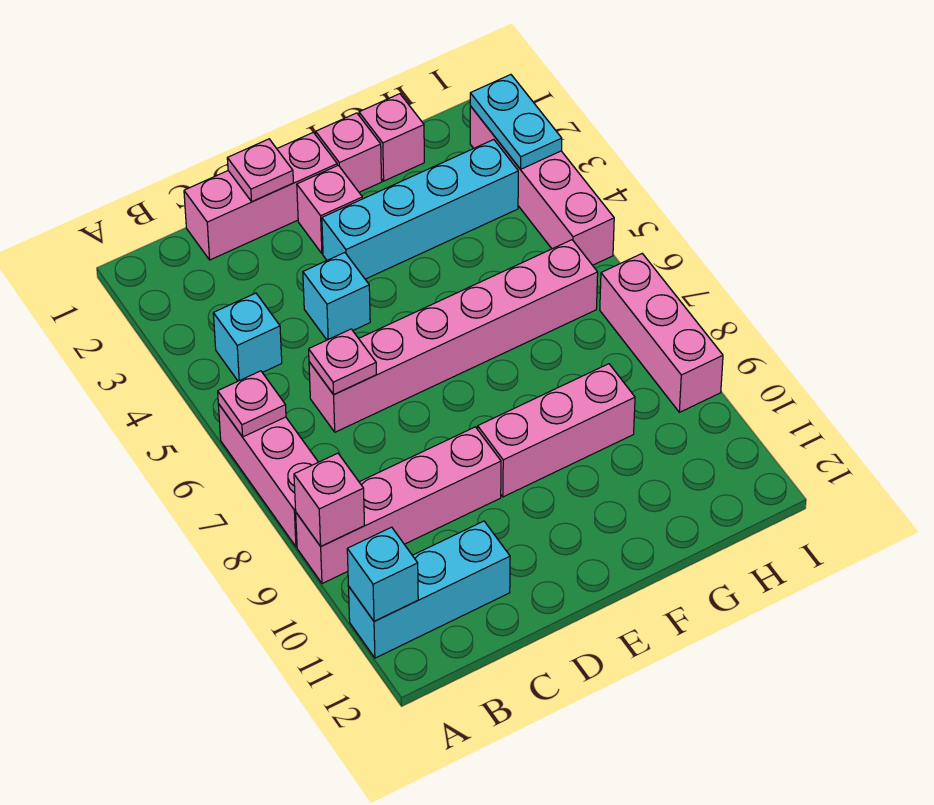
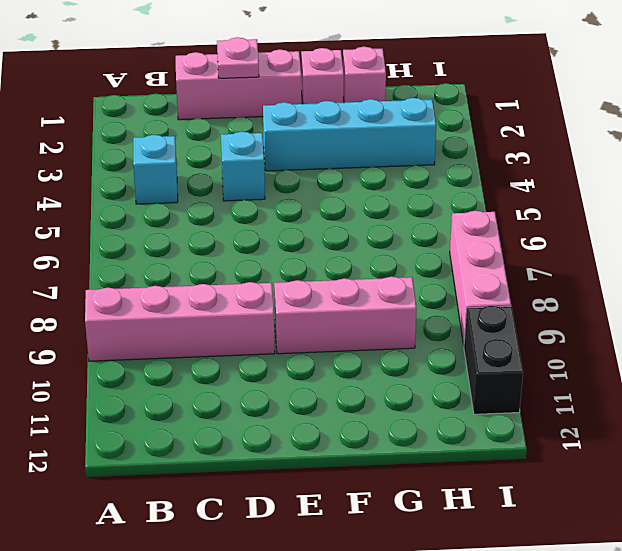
black brick I10:I11 level 1 -> none
none -> pink brick A6:A8 level 1
none -> cyan brick A11:C11 level 1
none -> pink brick C6:H6 level 1

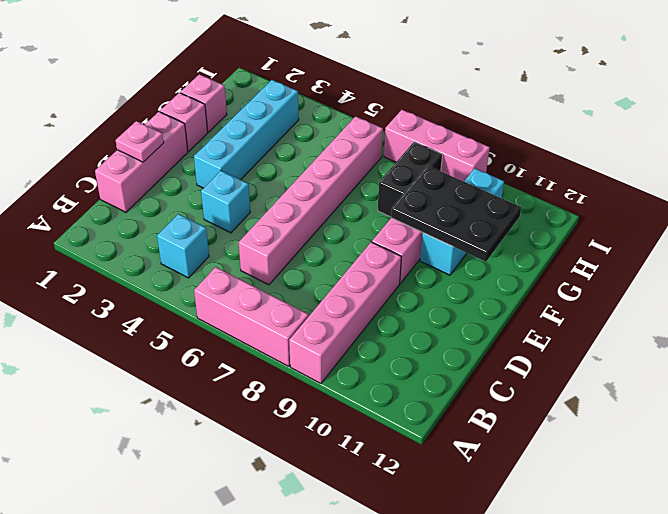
black plate F9:G11 level 2 -> none
cyan brick F10:H10 level 1 -> cyan brick A11:C11 level 1
black brick G8:H8 level 1 -> none
none -> pink brick E2 level 1
none -> pink brick I2:I5 level 1
none -> pink plate A6 level 2

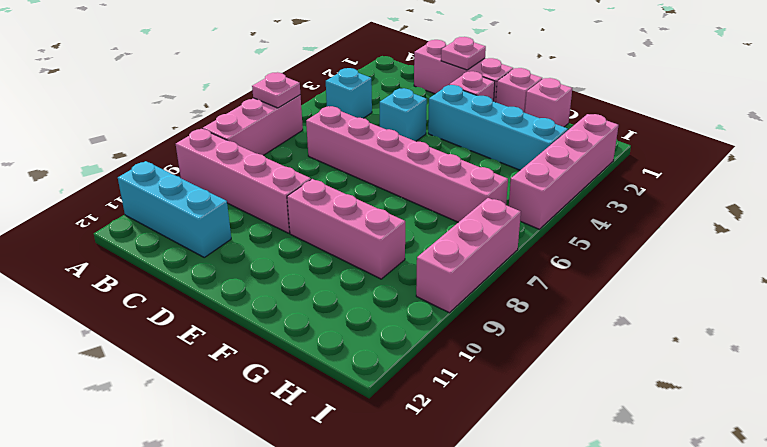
none -> pink brick A9 level 2
none -> cyan brick A11 level 2
none -> pink plate C6 level 2

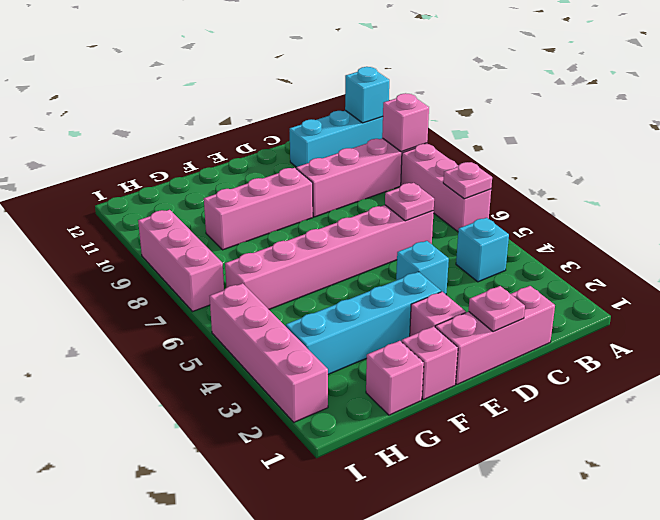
none -> cyan plate I2:I3 level 2

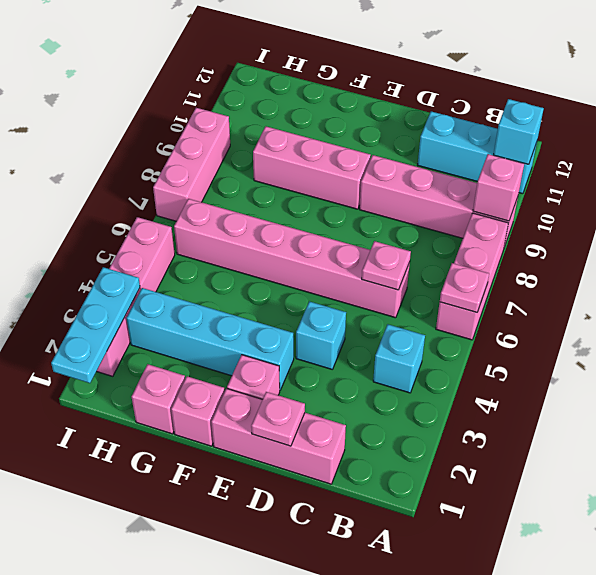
cyan plate I1:I3 level 2 -> cyan plate I2:I3 level 2

